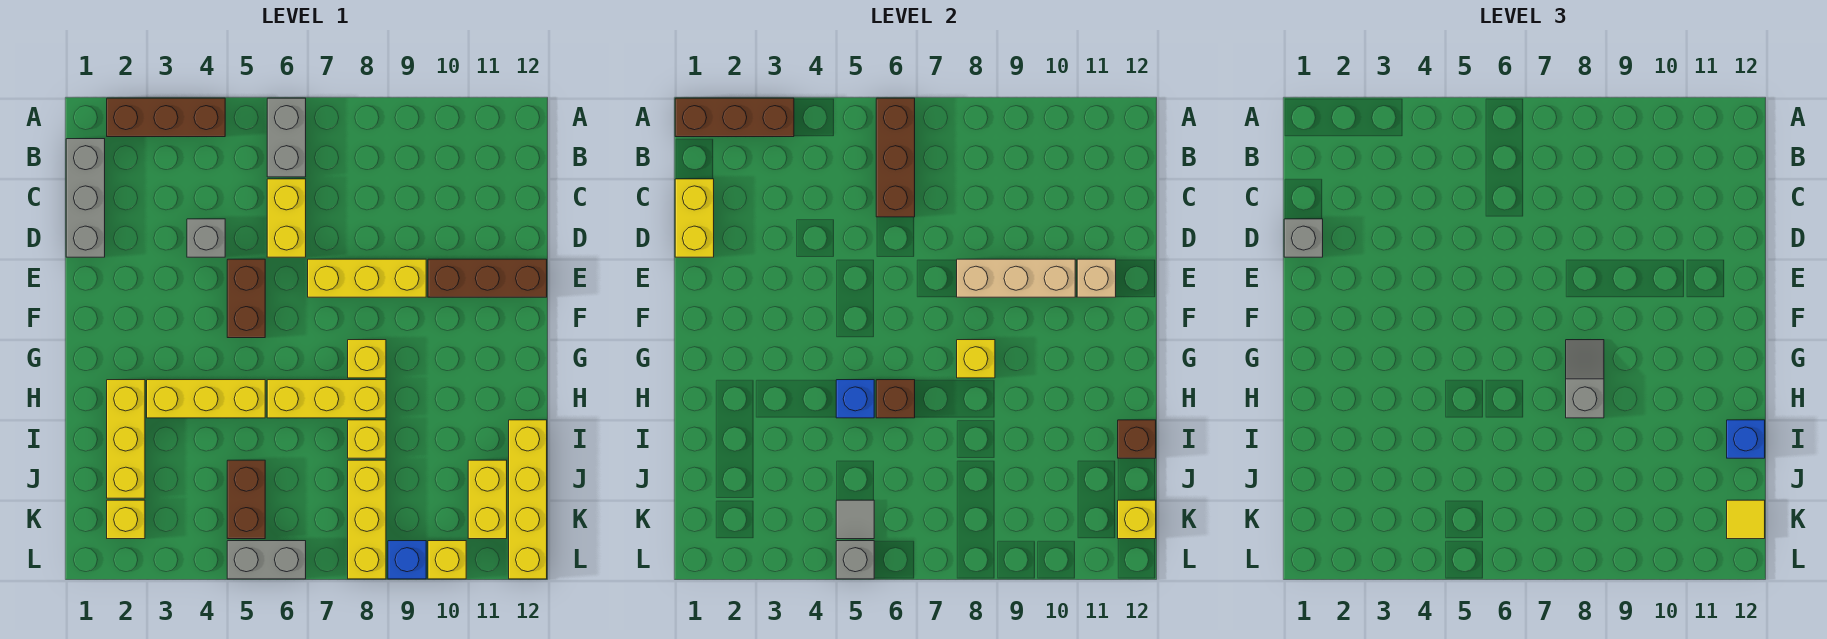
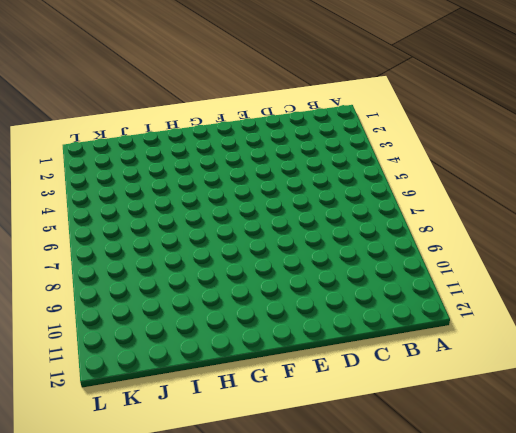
none -> brown brick A2:A4 level 1
none -> grey brick A6:B6 level 1
none -> grey brick B1:D1 level 1
none -> yellow brick C6:D6 level 1

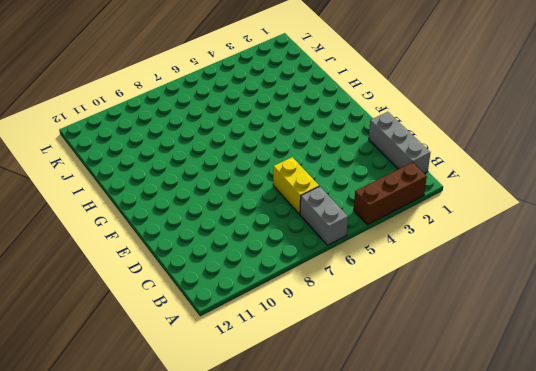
none -> grey brick D4 level 1
none -> brown brick E5:F5 level 1
none -> yellow brick E7:E9 level 1
none -> brown brick E10:E12 level 1

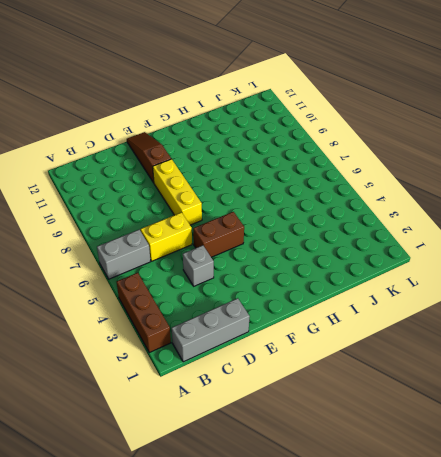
brown slope E10:E12 level 1 top 10 -> brown brick E10:E12 level 1
none -> yellow brick G8 level 1
none -> yellow brick H2:J2 level 1
none -> yellow brick H3:H5 level 1
none -> yellow brick H6:H8 level 1

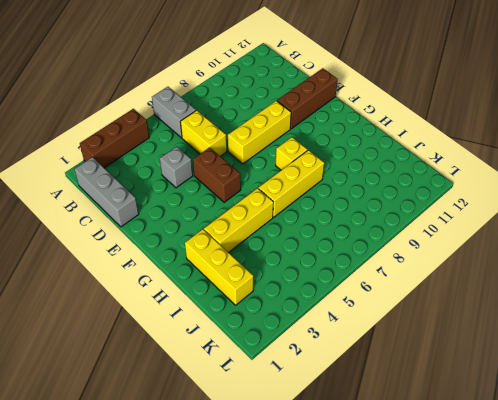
none -> yellow brick I8 level 1
none -> yellow brick I12:L12 level 1
none -> brown brick J5:K5 level 1
none -> yellow brick J8:L8 level 1

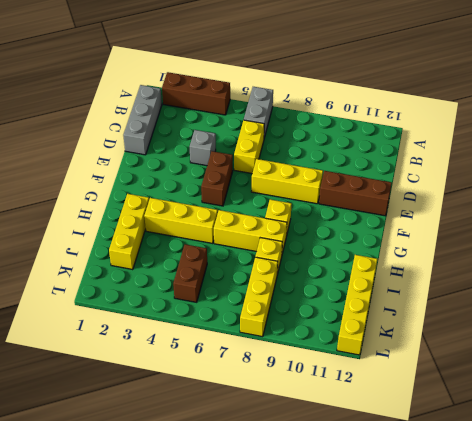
none -> yellow brick J11:K11 level 1
none -> yellow brick K2 level 1
none -> grey brick L5:L6 level 1
none -> blue brick L9 level 1

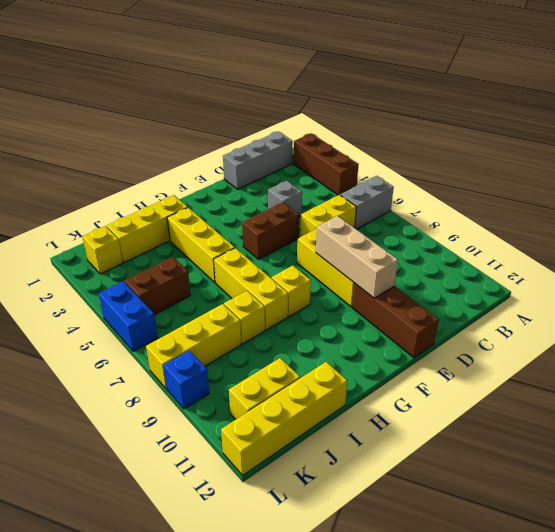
blue brick L5:L6 level 1 -> grey brick L5:L6 level 1
none -> yellow brick L10 level 1
none -> brown brick A1:A3 level 2
none -> brown brick A6:C6 level 2
none -> yellow brick C1:D1 level 2

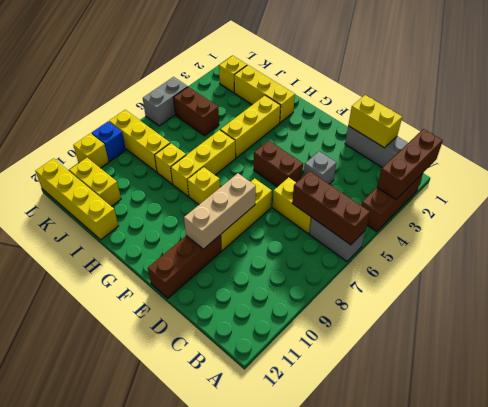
none -> tan brick E11 level 2
none -> yellow brick G8 level 2
none -> blue brick H5 level 2
none -> brown brick H6 level 2

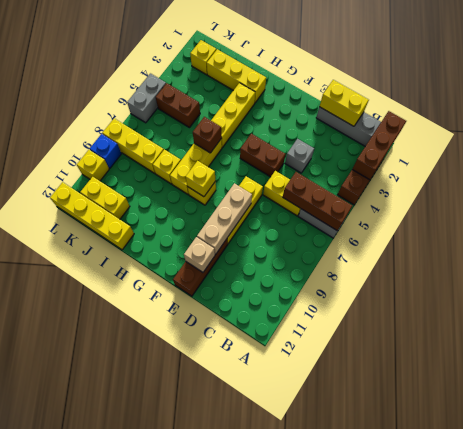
none -> blue brick H5 level 2
none -> brown brick I12 level 2
none -> grey tile K5 level 2
none -> yellow brick K12 level 2

